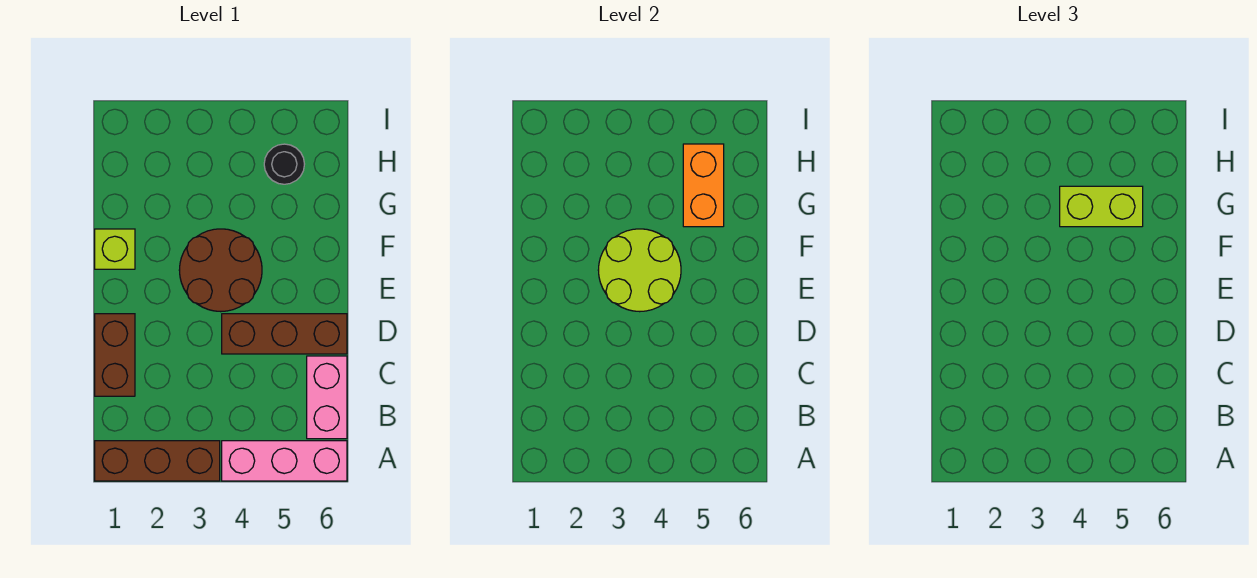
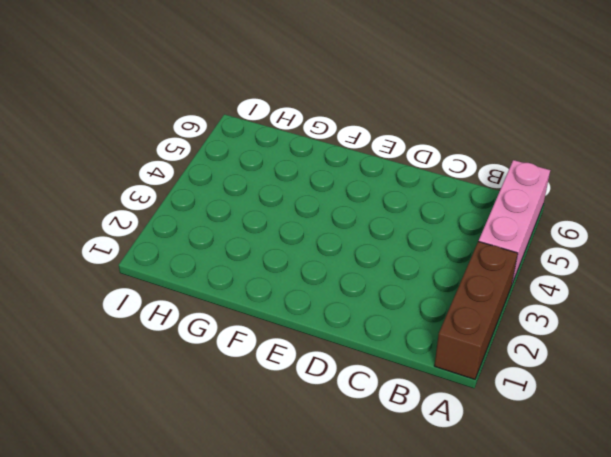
none -> pink brick B6:C6 level 1
none -> brown brick C1:D1 level 1

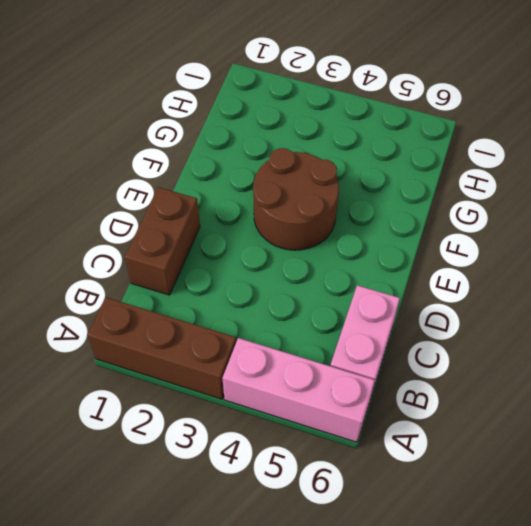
none -> brown brick D4:D6 level 1
none -> lime brick F1 level 1

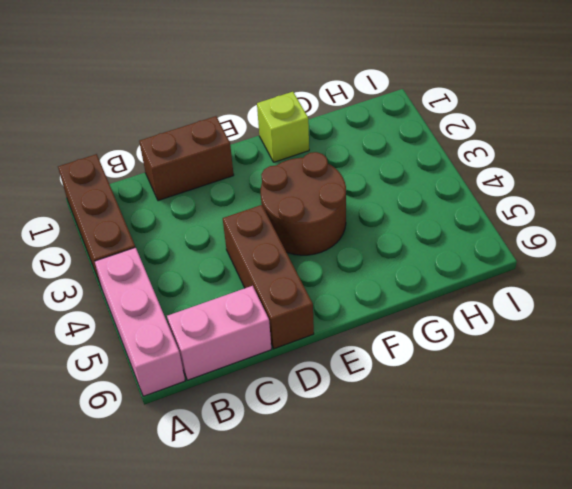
none -> black round brick H5 level 1
none -> lime round brick E3:F4 level 2

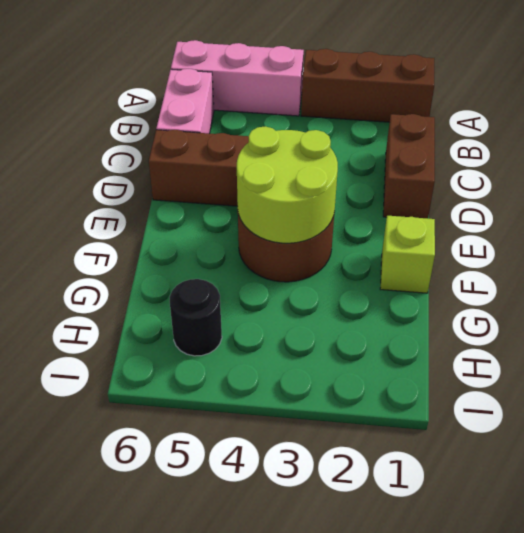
none -> orange brick G5:H5 level 2
none -> lime brick G4:G5 level 3

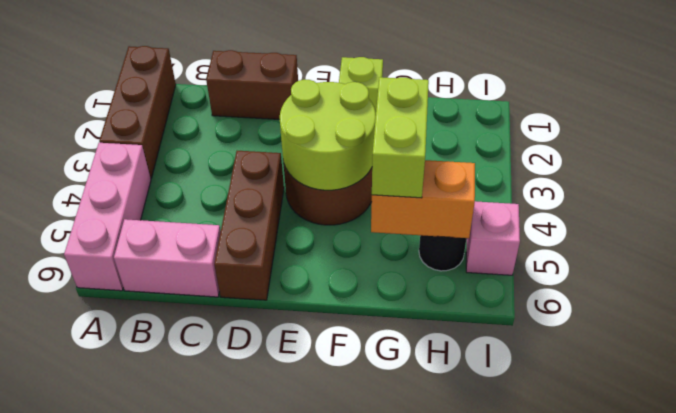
pink brick I5 level 1 -> none

